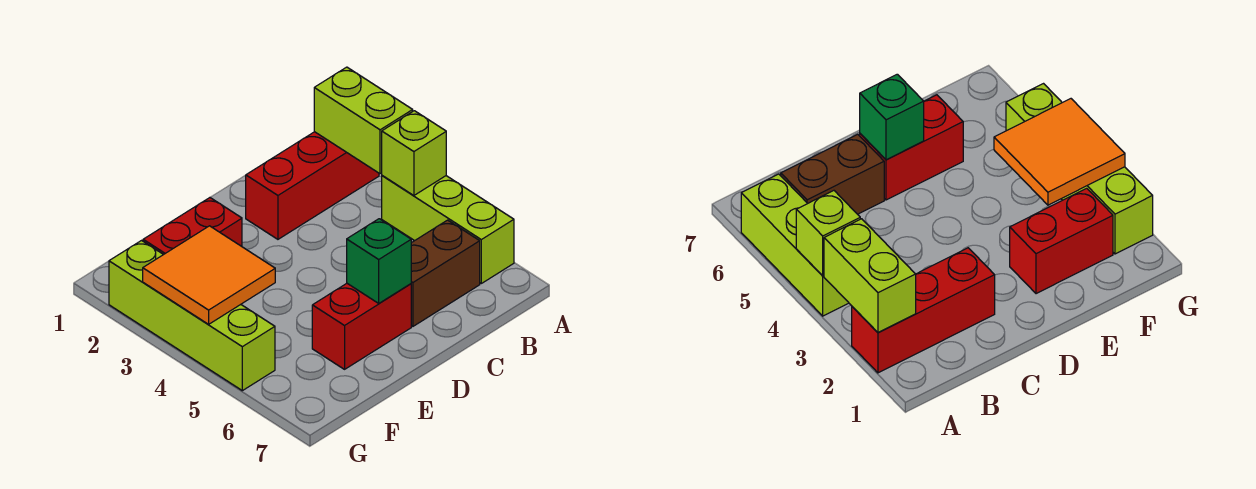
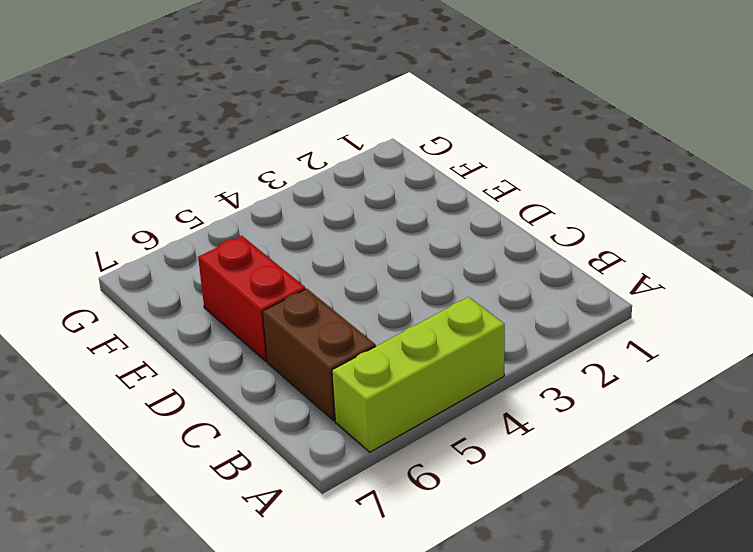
none -> red brick A2:C2 level 1
none -> red brick E2:F2 level 1

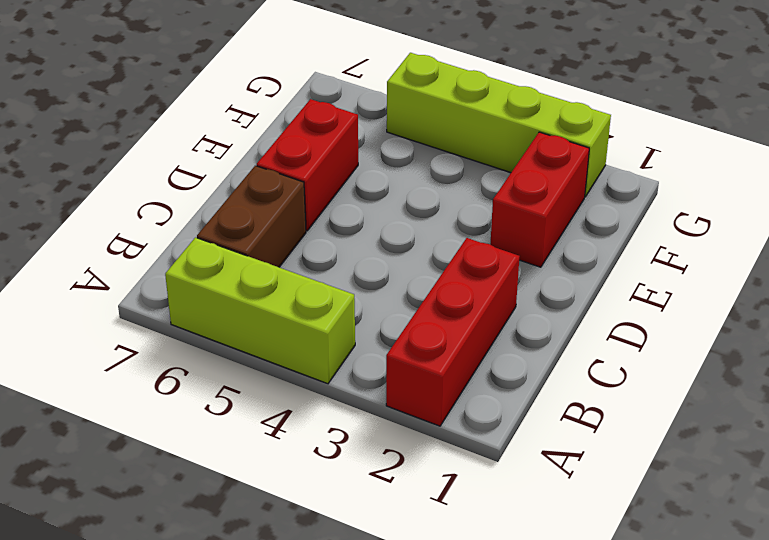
none -> lime brick A2:A3 level 2
none -> lime brick A4 level 2

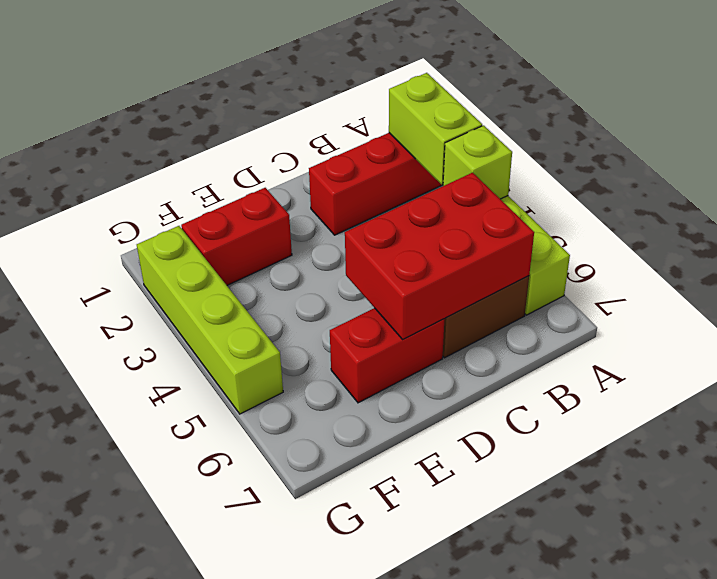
red brick B5:D6 level 2 -> green brick D6 level 2
none -> orange tile F3:G4 level 2

